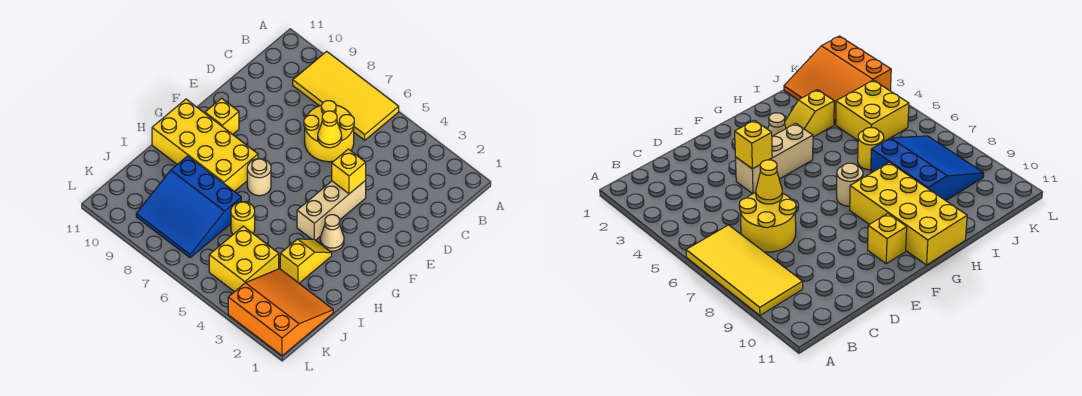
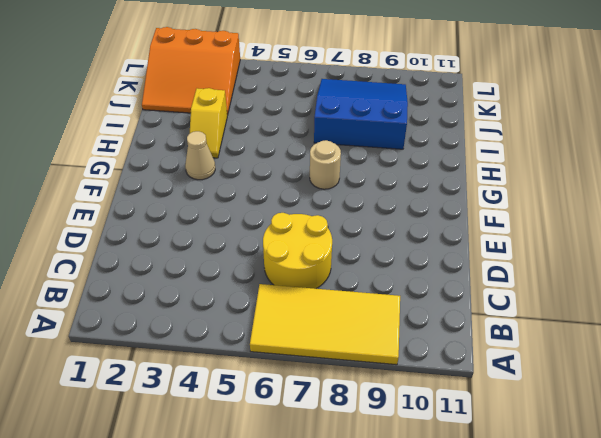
none -> tan brick E4:G4 level 1
none -> yellow brick F10 level 1
none -> yellow brick G8:H11 level 1

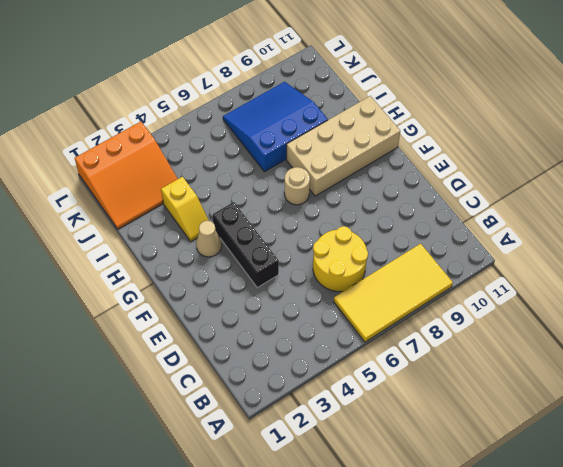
black brick E4:G4 level 1 -> tan brick E4:G4 level 1
tan brick G8:H11 level 1 -> yellow brick G8:H11 level 1
none -> yellow brick F10 level 1
none -> yellow round brick I6 level 1
none -> yellow brick J4:K5 level 1

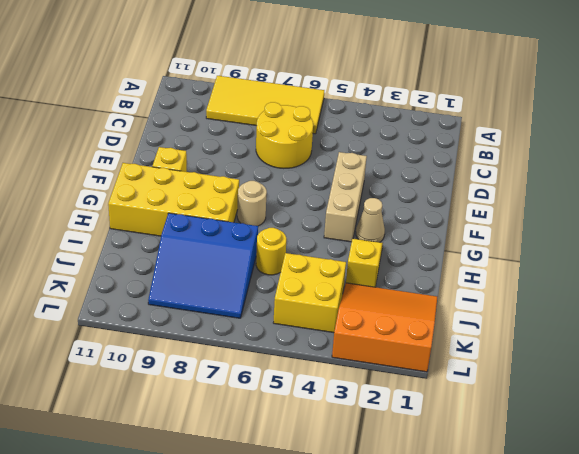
none -> yellow cone D6 level 2
none -> yellow brick E4 level 2

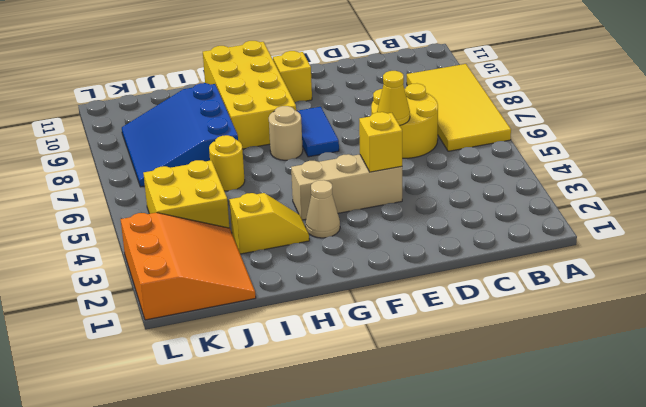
blue tile F7:F8 level 1 -> none

